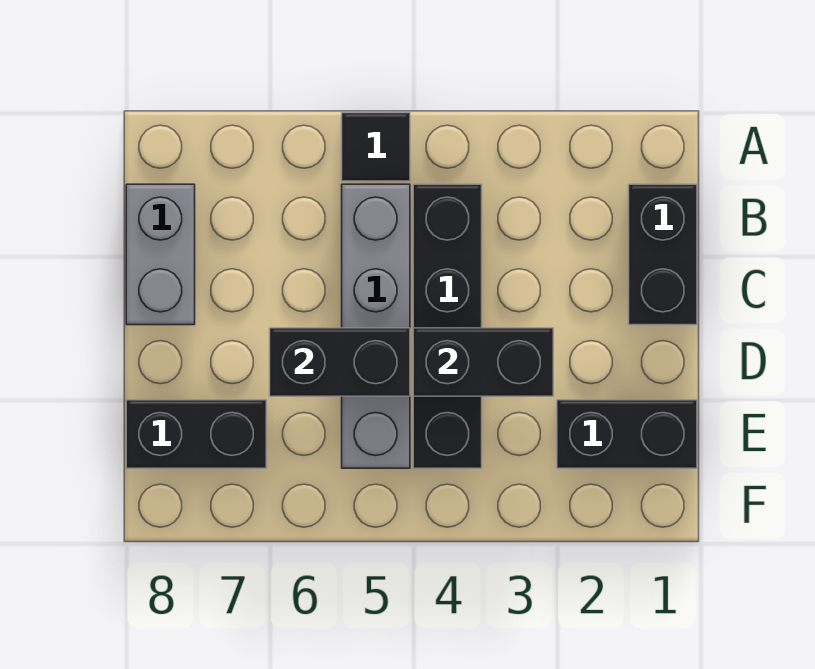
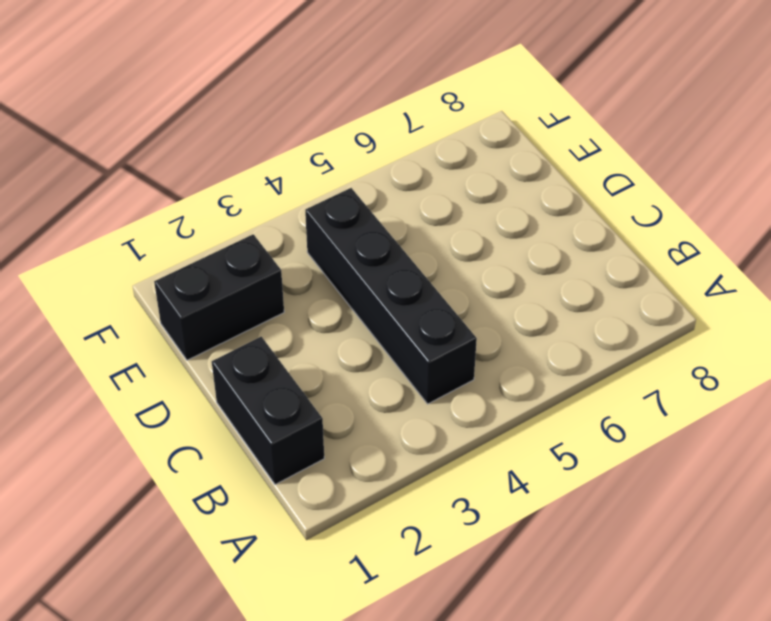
none -> black tile A5 level 1
none -> grey brick B5:E5 level 1

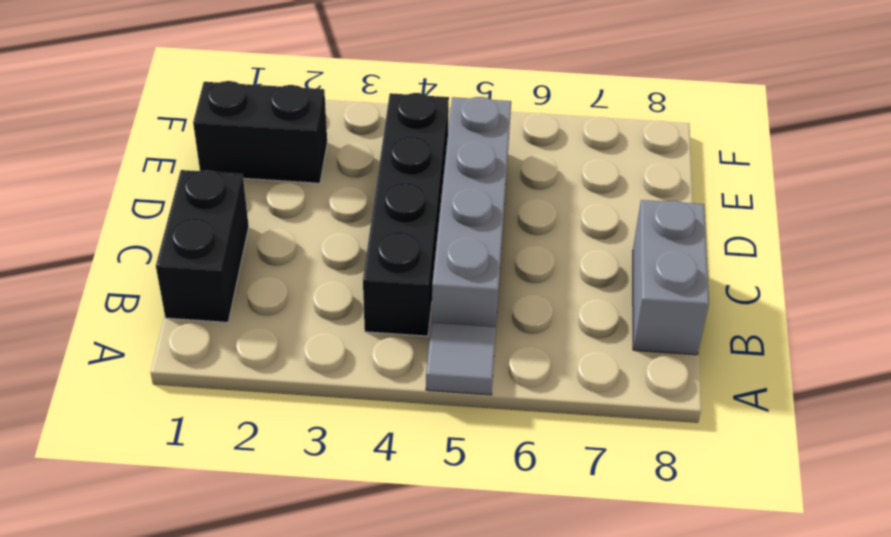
grey tile A5 level 1 -> black tile A5 level 1
none -> black brick E7:E8 level 1
none -> black brick D3:D4 level 2

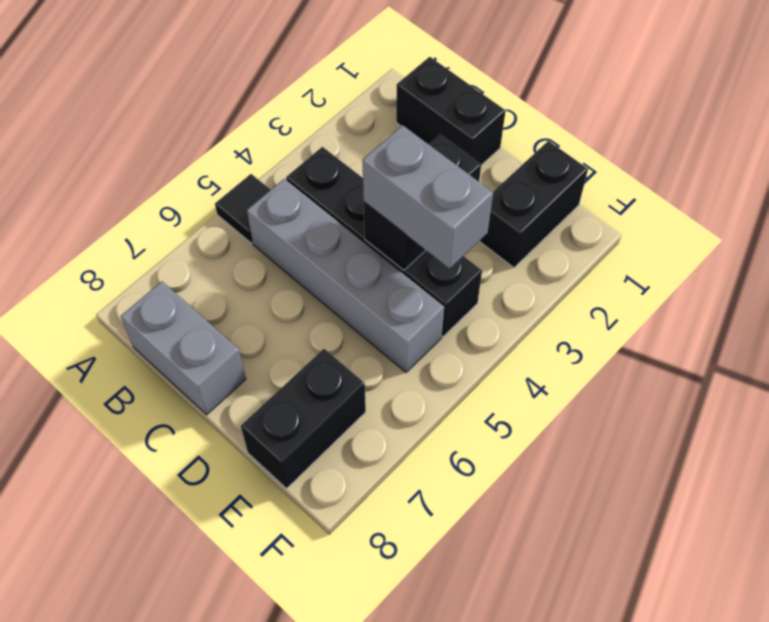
grey brick D4:E4 level 3 -> none
none -> black brick D5:D6 level 2

